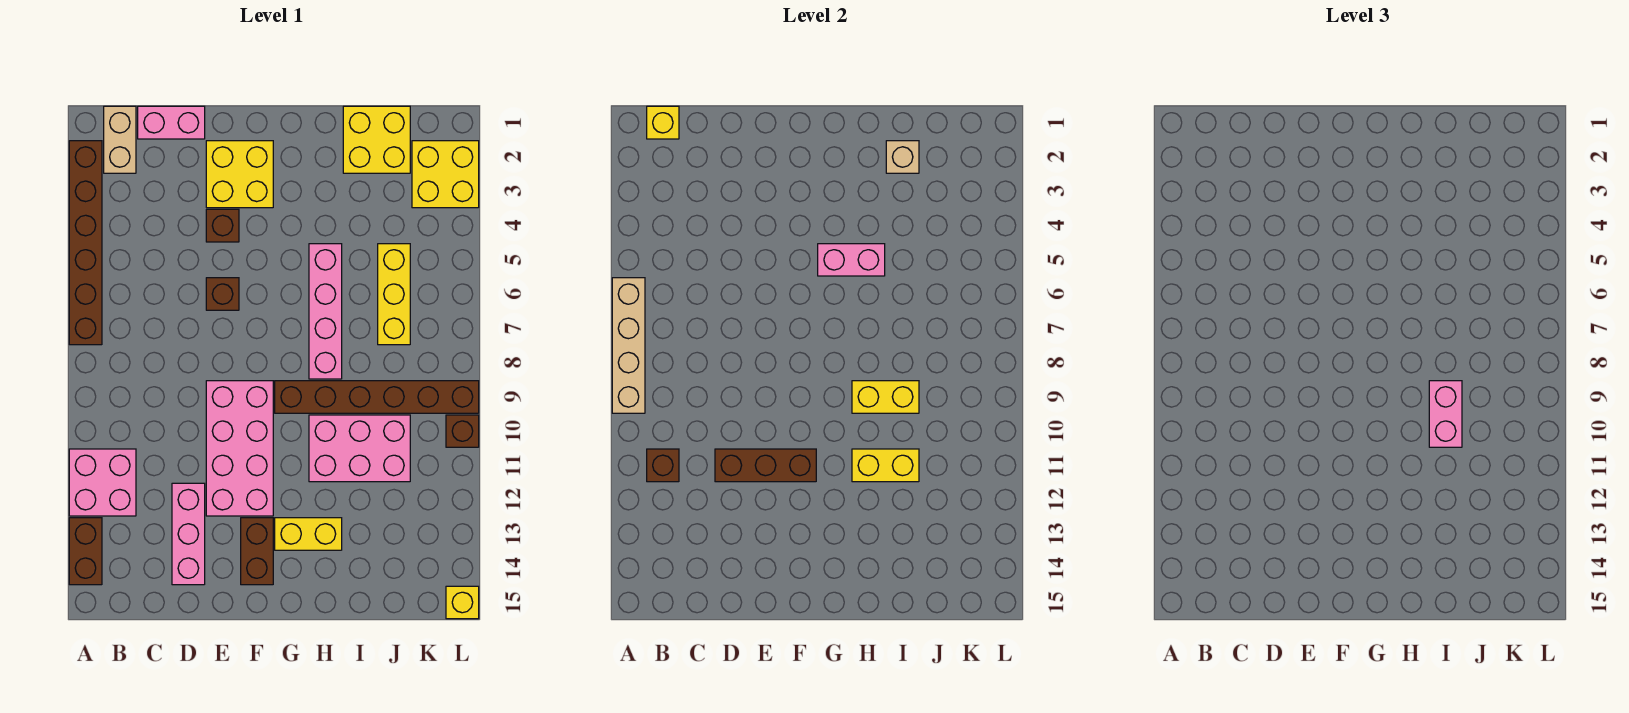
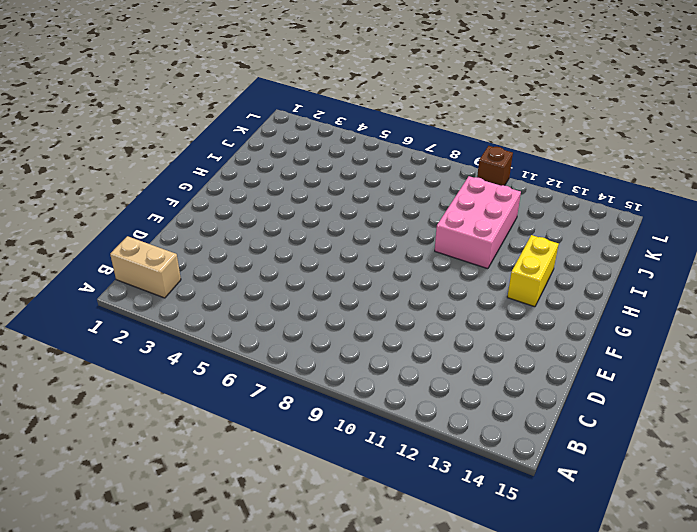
none -> brown brick A2:A7 level 1
none -> pink brick A11:B12 level 1
none -> brown brick A13:A14 level 1

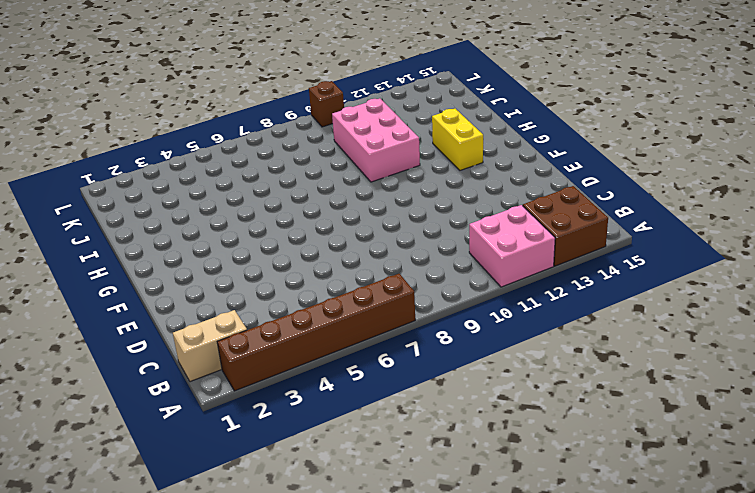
brown brick A13:B14 level 1 -> brown brick A13:A14 level 1
none -> pink brick C1:D1 level 1
none -> pink brick D12:D14 level 1
none -> yellow brick E2:F3 level 1

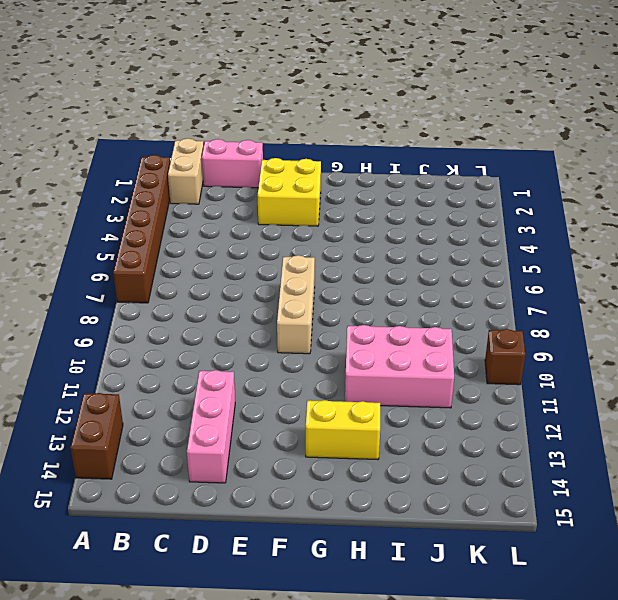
tan brick F7:F9 level 1 -> pink brick E9:F12 level 1
none -> pink brick A11:B12 level 1
none -> brown brick E4 level 1
none -> brown brick E6 level 1

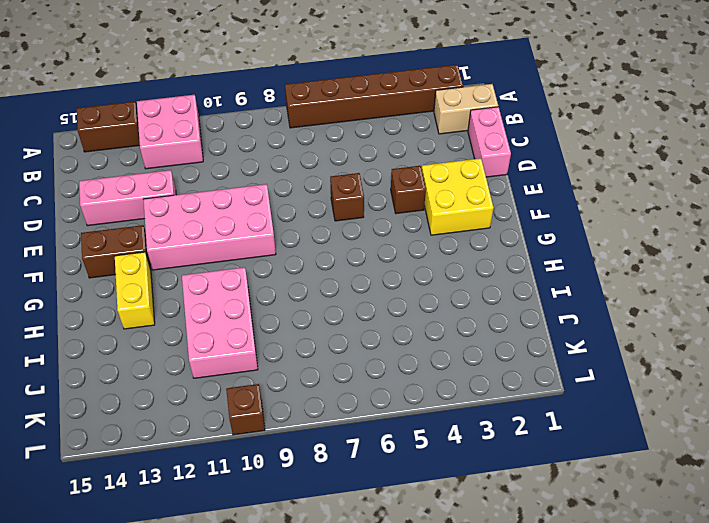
none -> brown brick G9:L9 level 1
none -> pink brick H5:H8 level 1
none -> yellow brick I1:J2 level 1

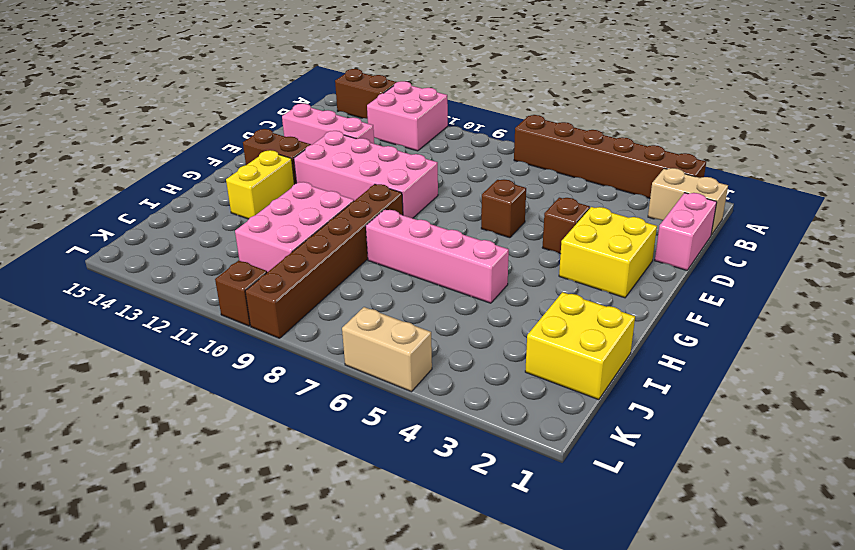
tan brick L5:L6 level 1 -> none
none -> yellow brick J5:J7 level 1
none -> yellow brick K2:L3 level 1
none -> yellow brick L15 level 1

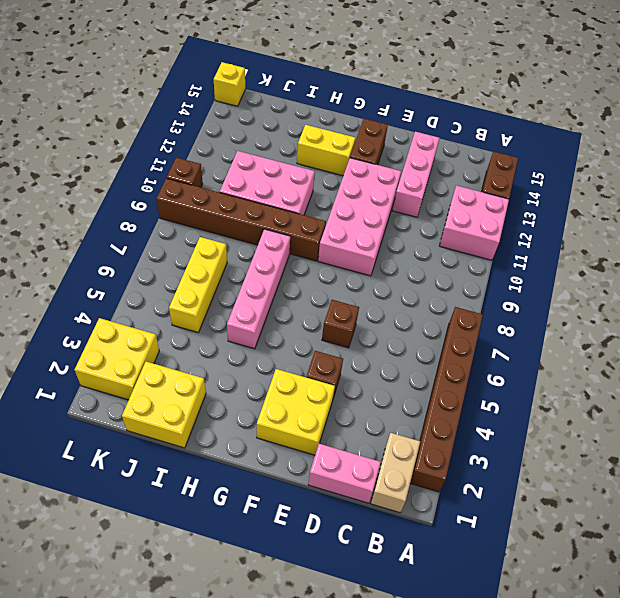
none -> tan brick A6:A9 level 2
none -> yellow brick B1 level 2
none -> brown brick B11 level 2

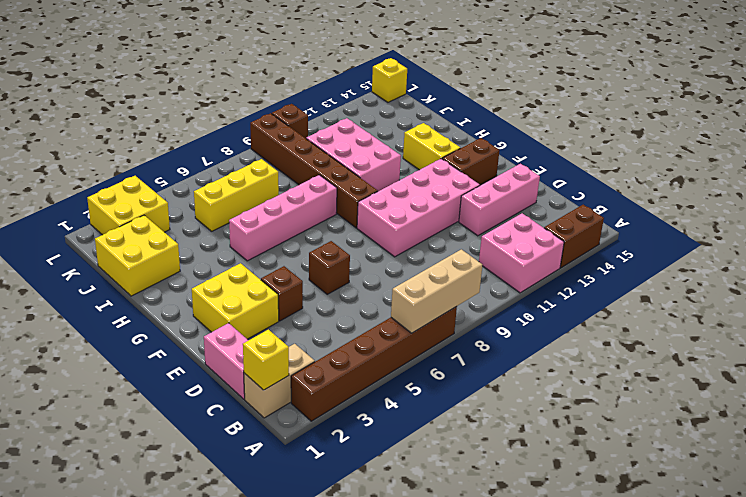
tan brick A6:A8 level 2 -> tan brick A6:A9 level 2
none -> brown brick B11 level 2
none -> brown brick D11:F11 level 2
none -> pink brick G5:H5 level 2

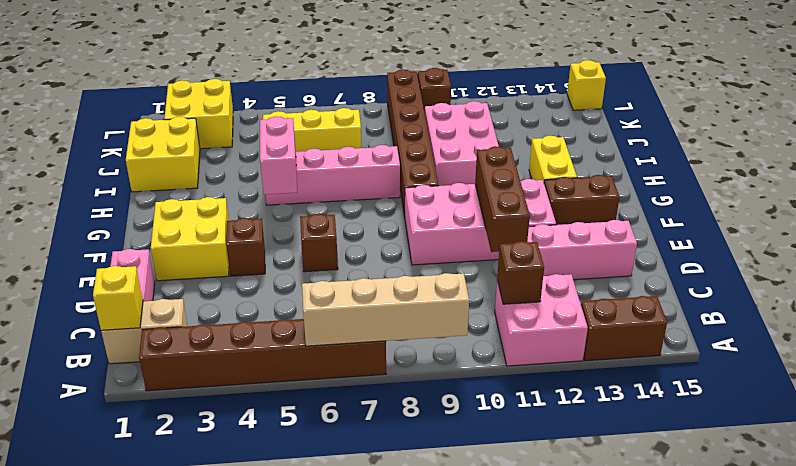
none -> yellow brick H9:I9 level 2
none -> yellow brick H11:I11 level 2
none -> tan brick I2 level 2

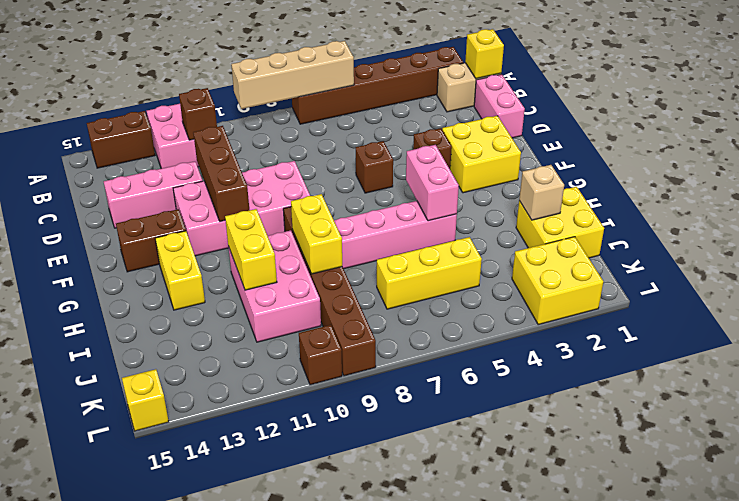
none -> pink brick I9:I10 level 3

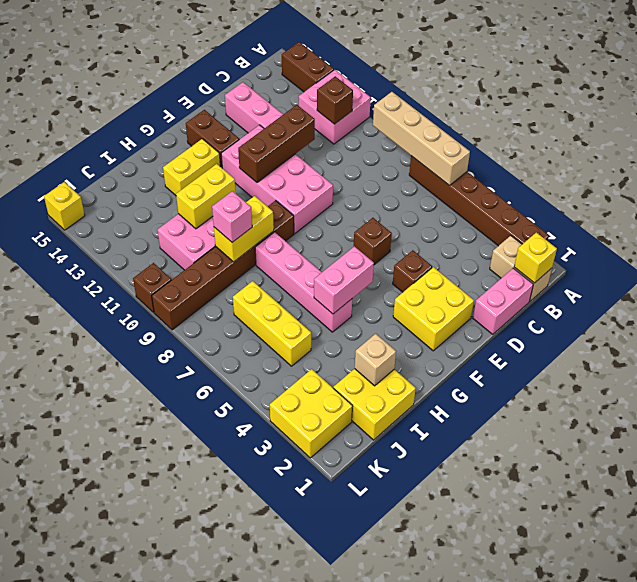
pink brick I9 level 3 -> pink brick I9:I10 level 3

